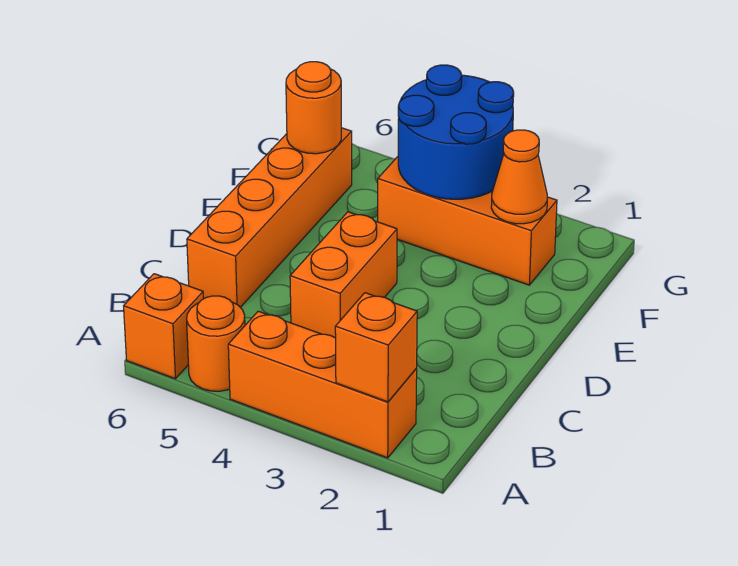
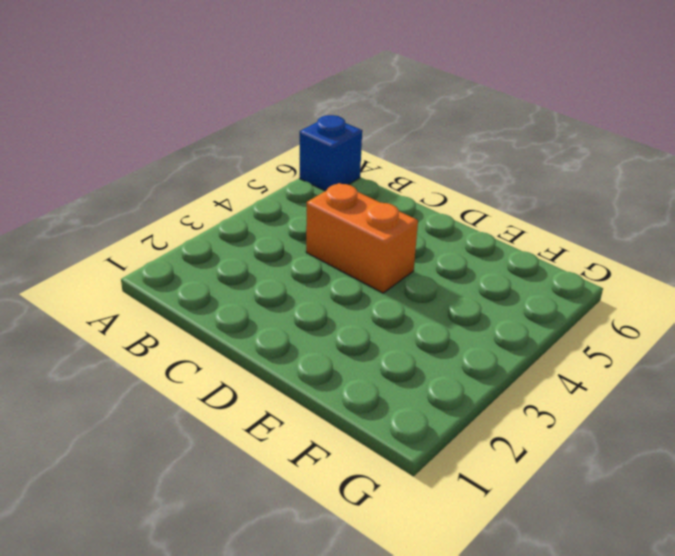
blue brick A6 level 1 -> orange brick A6 level 1
none -> orange brick A2:A4 level 1
none -> orange round brick A5 level 1

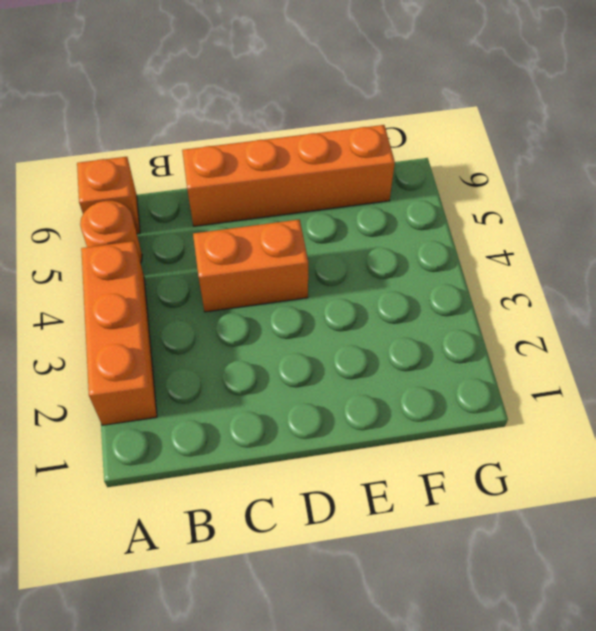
none -> orange brick F2:F4 level 1
none -> orange brick A2 level 2

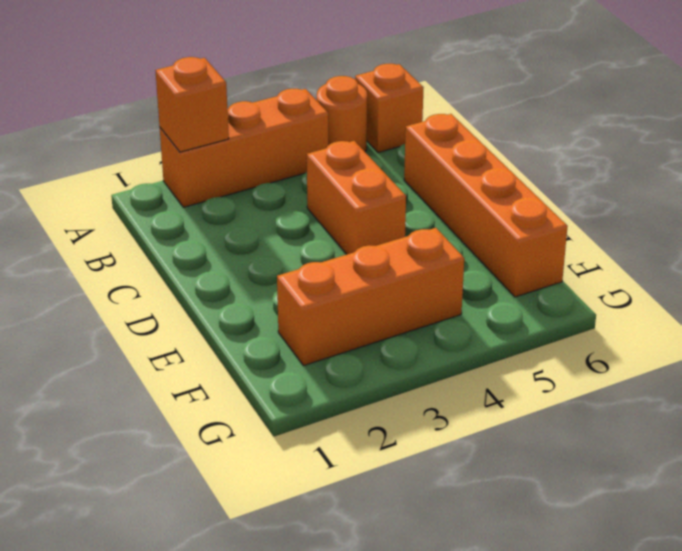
none -> orange cone F2 level 2
none -> blue round brick F3:G4 level 2

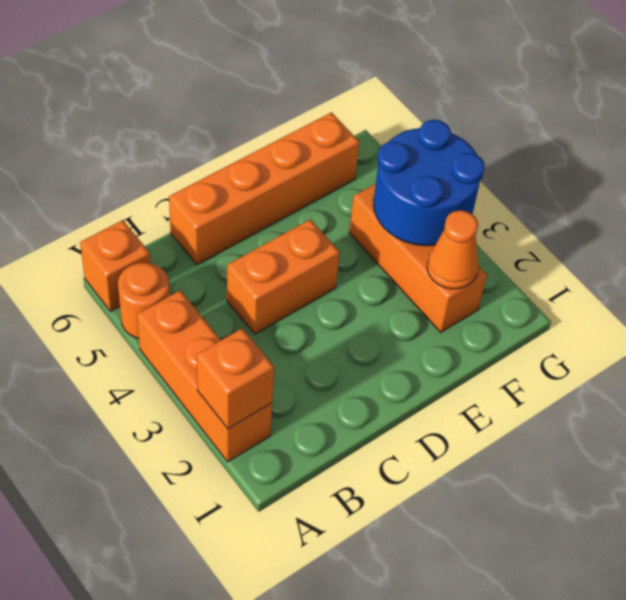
none -> orange round brick F6 level 2

